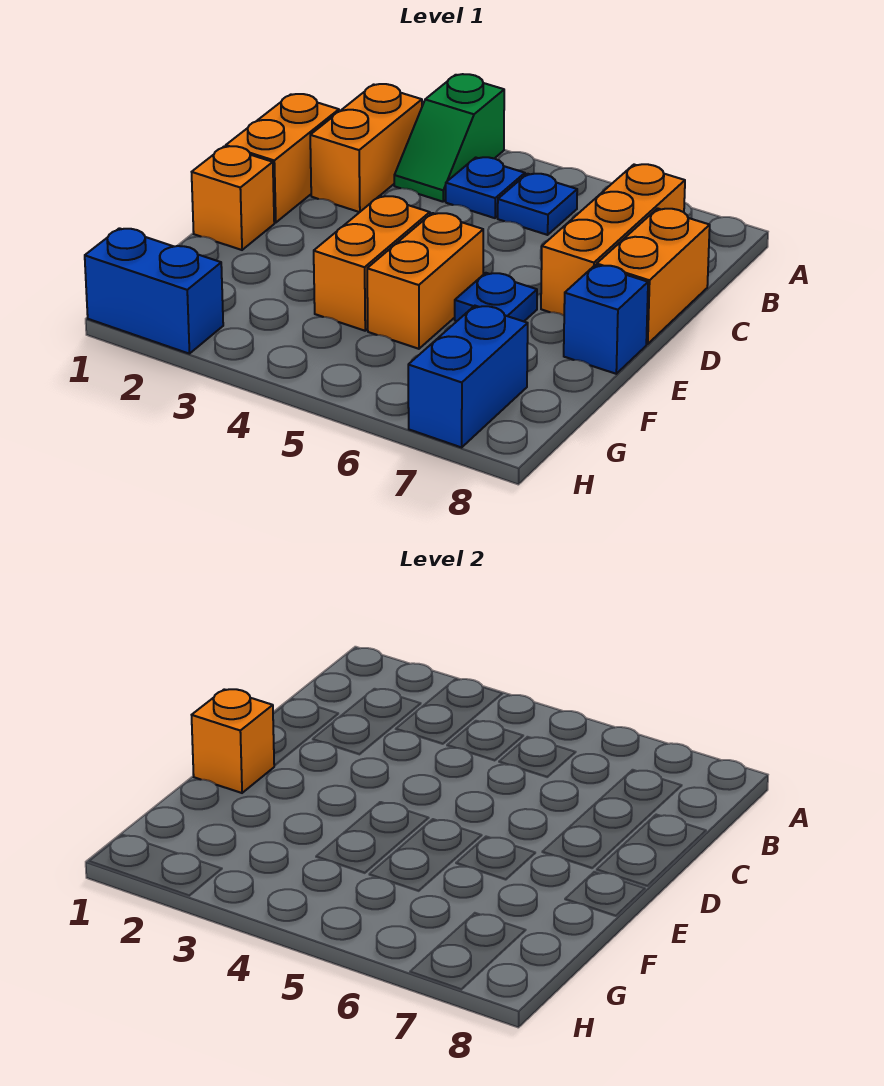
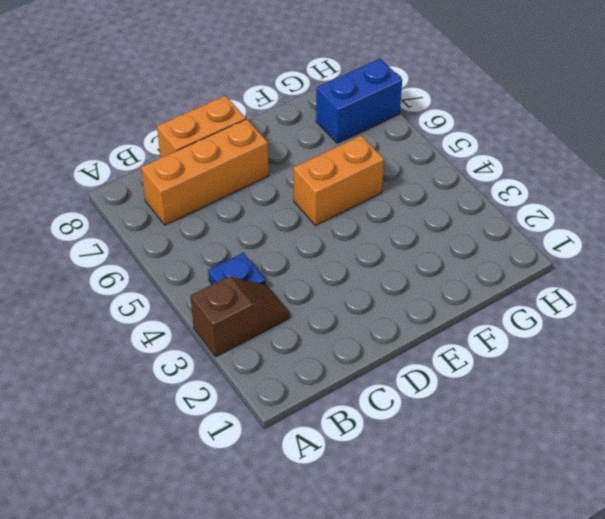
brown slope A3:B3 level 1 top A -> green slope A3:B3 level 1 top A
none -> orange brick B2:C2 level 1
none -> blue plate B5 level 1
none -> orange brick C1:D1 level 1

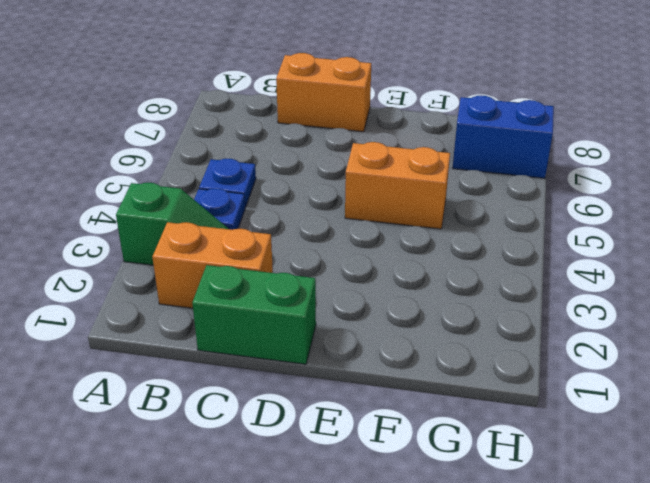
green brick C1:D1 level 1 -> orange brick C1:D1 level 1
none -> orange brick B7:D7 level 1
none -> orange brick E1 level 1
none -> orange brick E4:F4 level 1

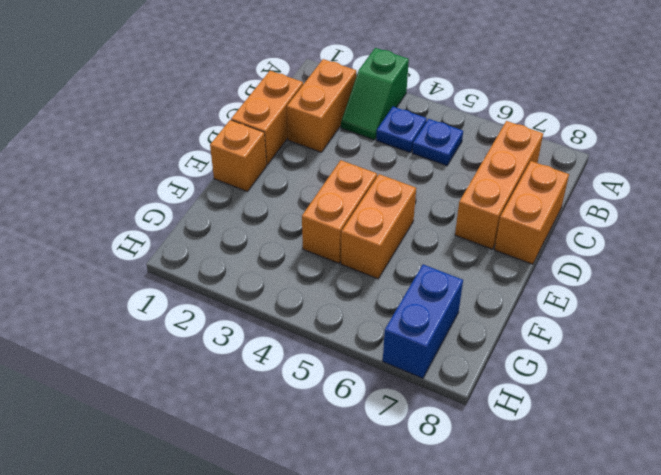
none -> blue plate E6 level 1
none -> blue brick E8 level 1
none -> blue brick H1:H2 level 1

